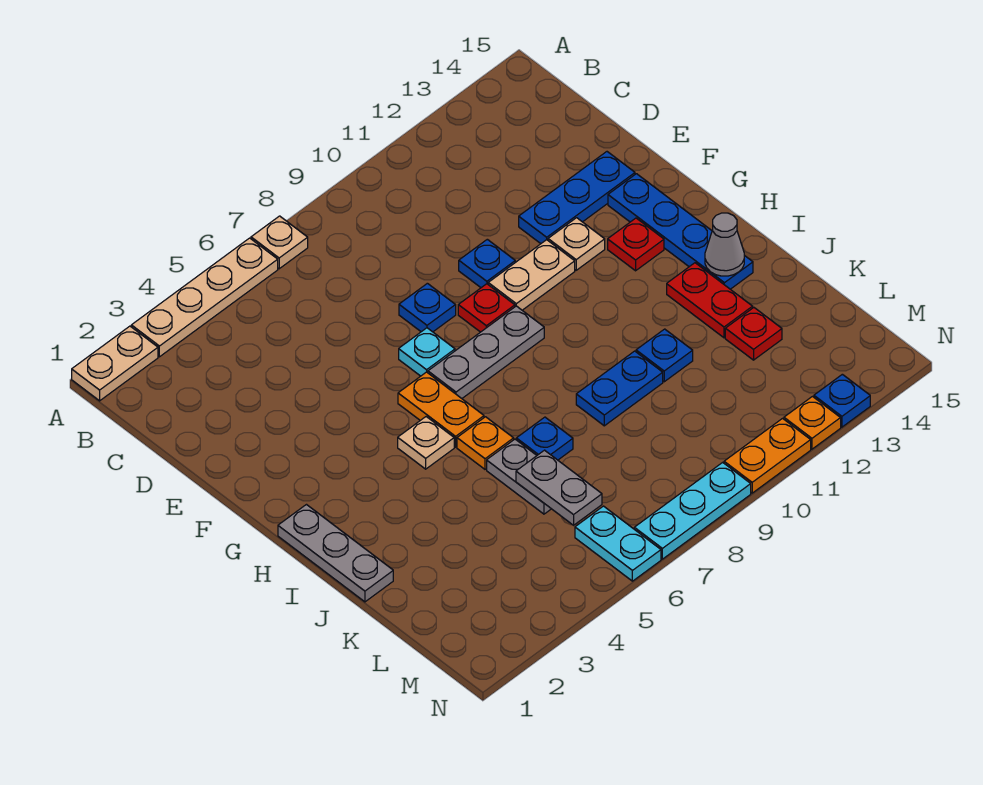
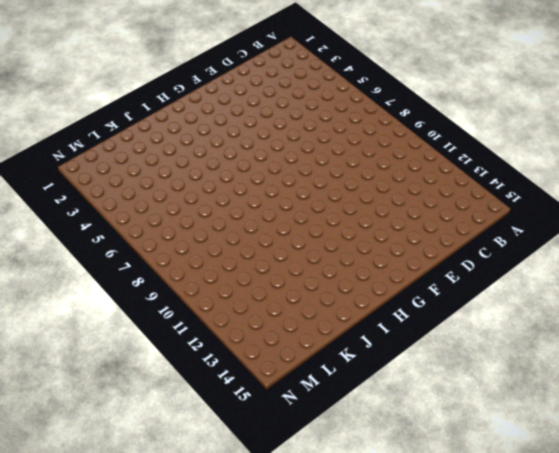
none -> tan plate A1:A2 level 1
none -> tan plate A3:A6 level 1
none -> tan plate A7 level 1
none -> blue plate E8 level 1

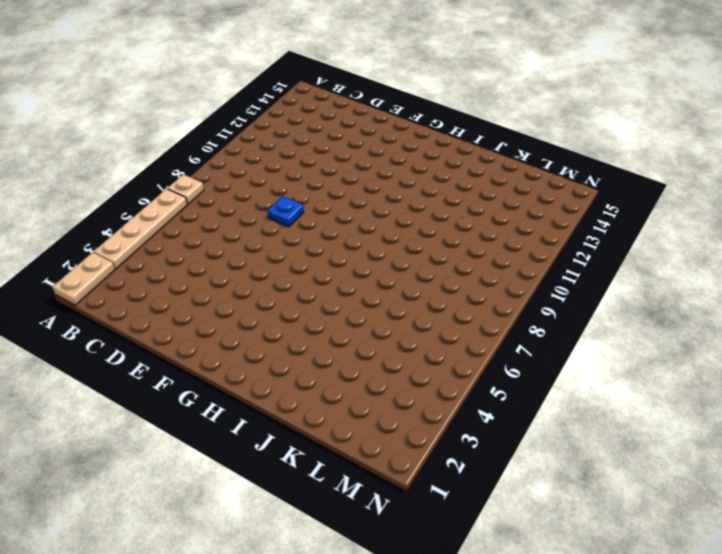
none -> blue plate E10 level 1
none -> blue plate E12:E14 level 1
none -> cyan plate F7 level 1
none -> red plate F9 level 1

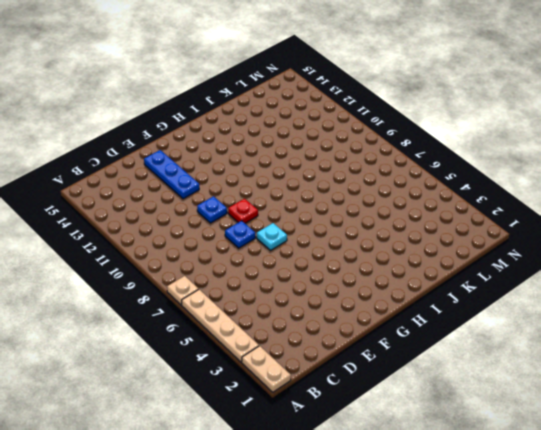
none -> tan plate F10:F11 level 1
none -> tan plate F12 level 1
none -> blue plate F14:I14 level 1
none -> orange plate G6:H6 level 1

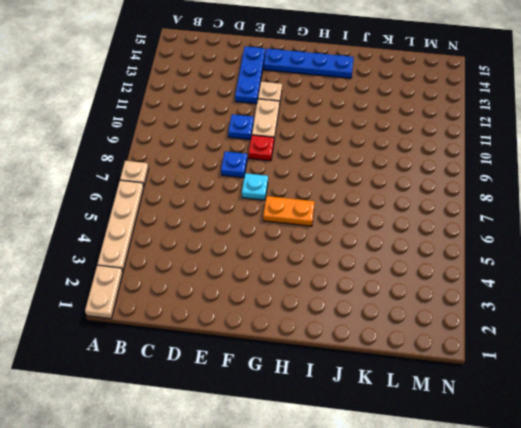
none -> grey plate G7:G9 level 1
none -> red plate G13 level 1
none -> grey plate H1:J1 level 1
none -> tan plate H5 level 1

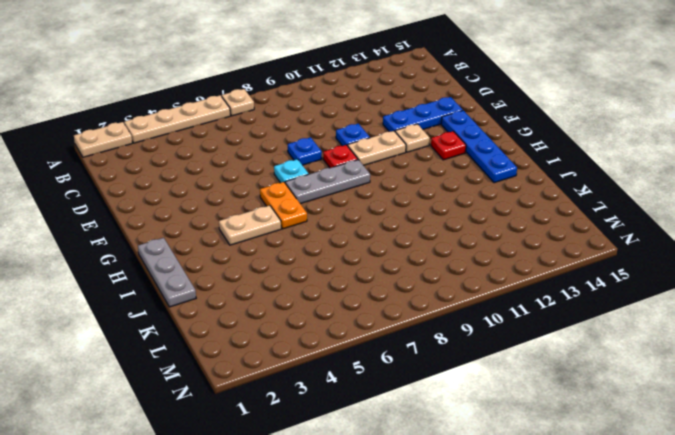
tan plate H4:H5 level 1 -> tan plate H5 level 1
none -> orange plate I6 level 1
none -> red plate I13:J13 level 1
none -> grey plate J6:K6 level 1
none -> blue plate J7 level 1

